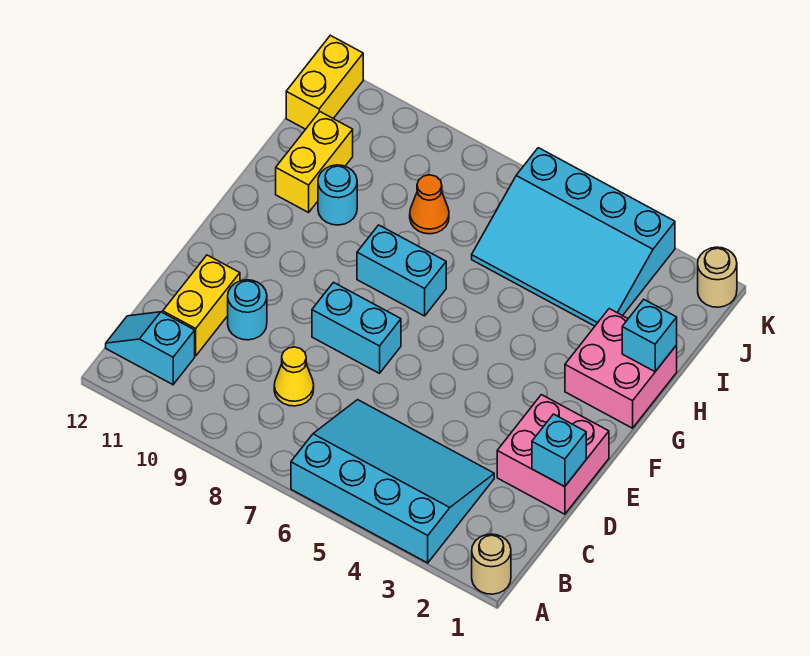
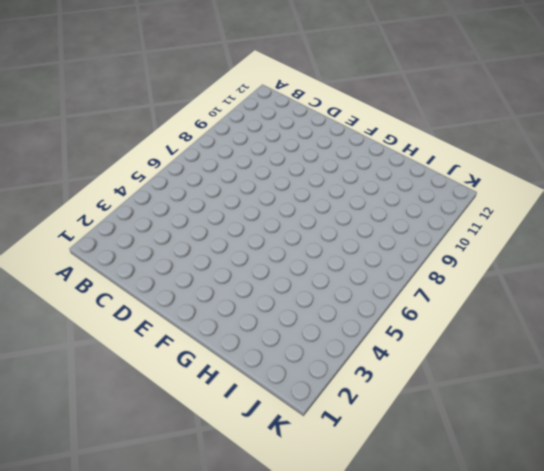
none -> tan round brick A1 level 1
none -> cyan slope A3:C6 level 1 top A
none -> cyan slope B11:B12 level 1 top 11

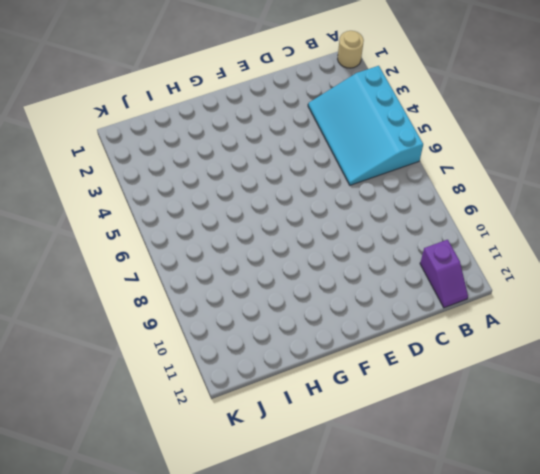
purple slope B11:B12 level 1 top 11 -> cyan slope B11:B12 level 1 top 11
none -> yellow cone C8 level 1
none -> yellow brick C11:D11 level 1
none -> pink brick D1:E2 level 1

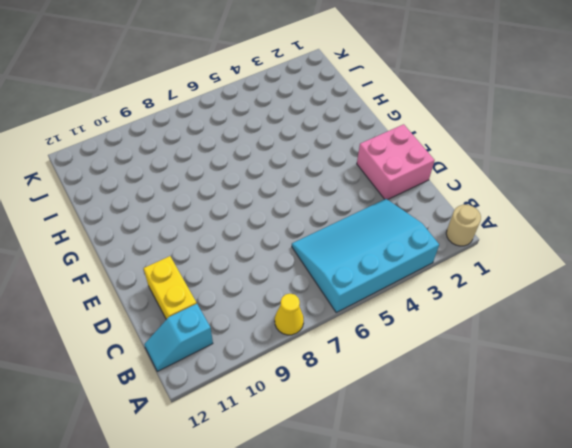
yellow cone A8 level 1 -> yellow cone C8 level 1
none -> cyan round brick D10 level 1
none -> cyan brick E7:E8 level 1
none -> pink brick G1:H2 level 1

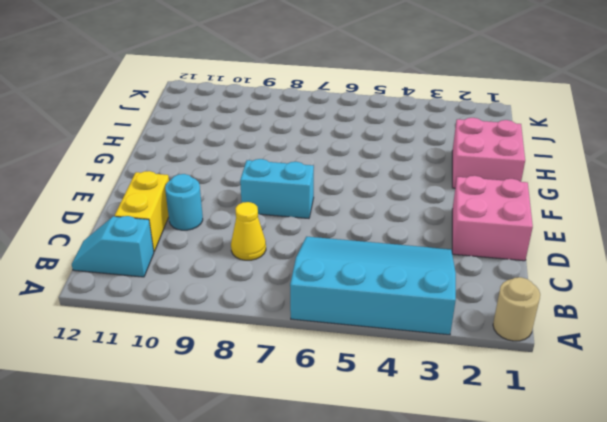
none -> cyan brick G7:G8 level 1
none -> cyan round brick H10 level 1
none -> yellow brick H11:I11 level 1

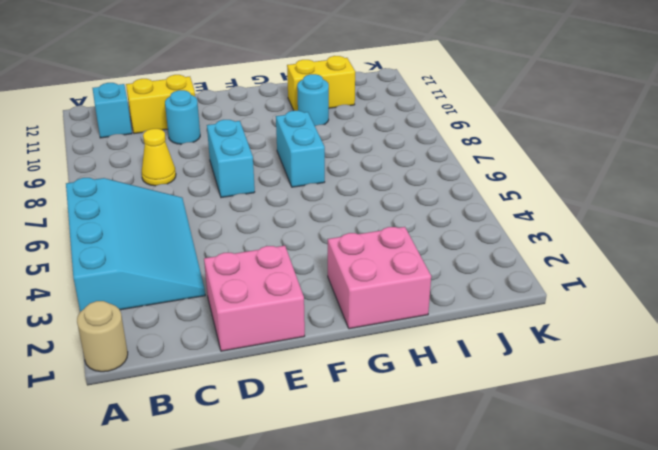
none -> cyan slope I3:K6 level 1 top K
none -> orange cone I8 level 1
none -> yellow brick J12:K12 level 1

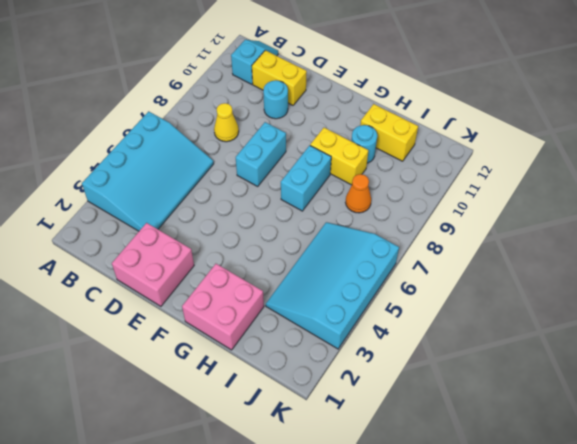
yellow brick G9:H9 level 1 -> yellow brick J12:K12 level 1
none -> tan round brick A1 level 1
none -> tan round brick K1 level 1
none -> cyan brick D1 level 2

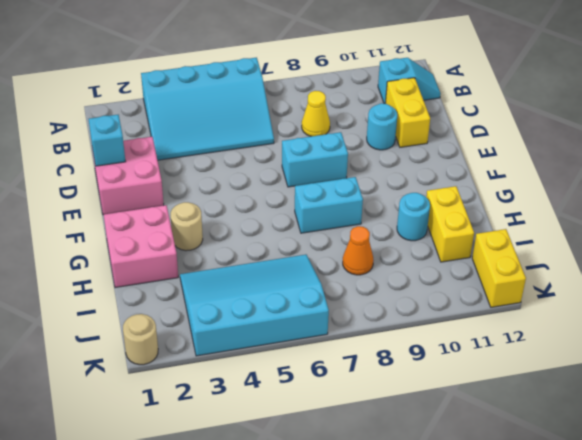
tan round brick G3 level 1 -> tan round brick A1 level 1
none -> cyan brick H1 level 2

